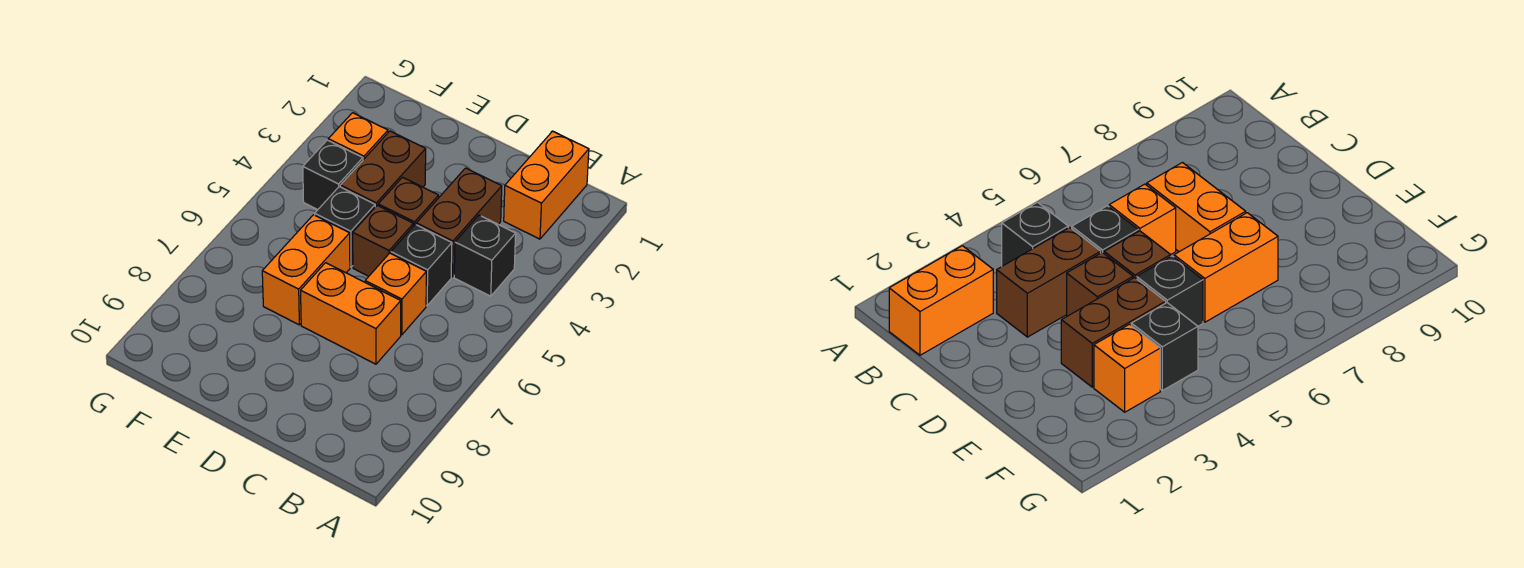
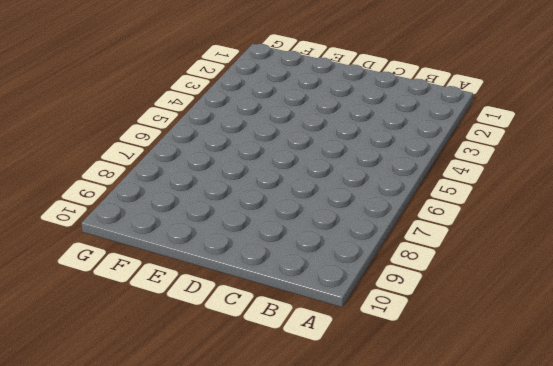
none -> orange brick B1:B2 level 1
none -> black brick B4 level 1
none -> brown brick C3:C4 level 1

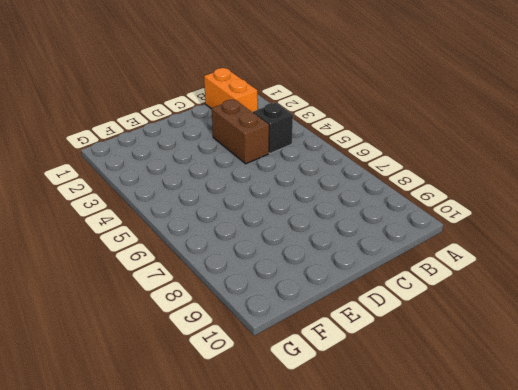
none -> black brick C5 level 1
none -> orange brick C6 level 1
none -> orange brick C7:D7 level 1

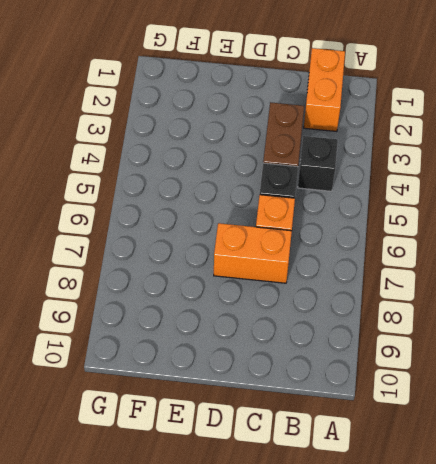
none -> brown brick D4 level 1
none -> brown brick D5 level 1
none -> brown brick E3:E4 level 1

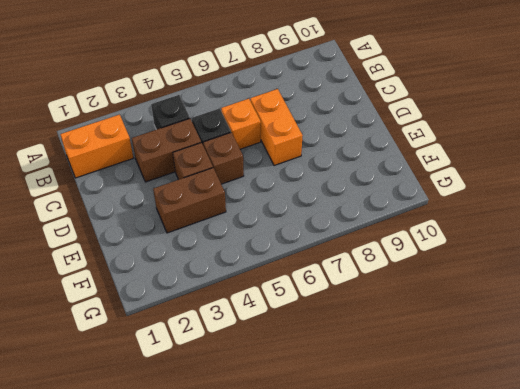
none -> black brick E5 level 1
none -> orange brick E6:E7 level 1
none -> orange brick F3 level 1

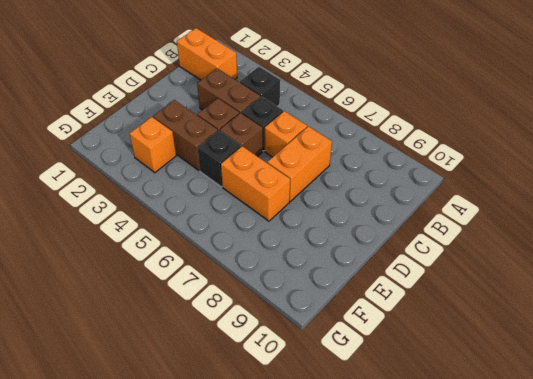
none -> black brick F4 level 1

